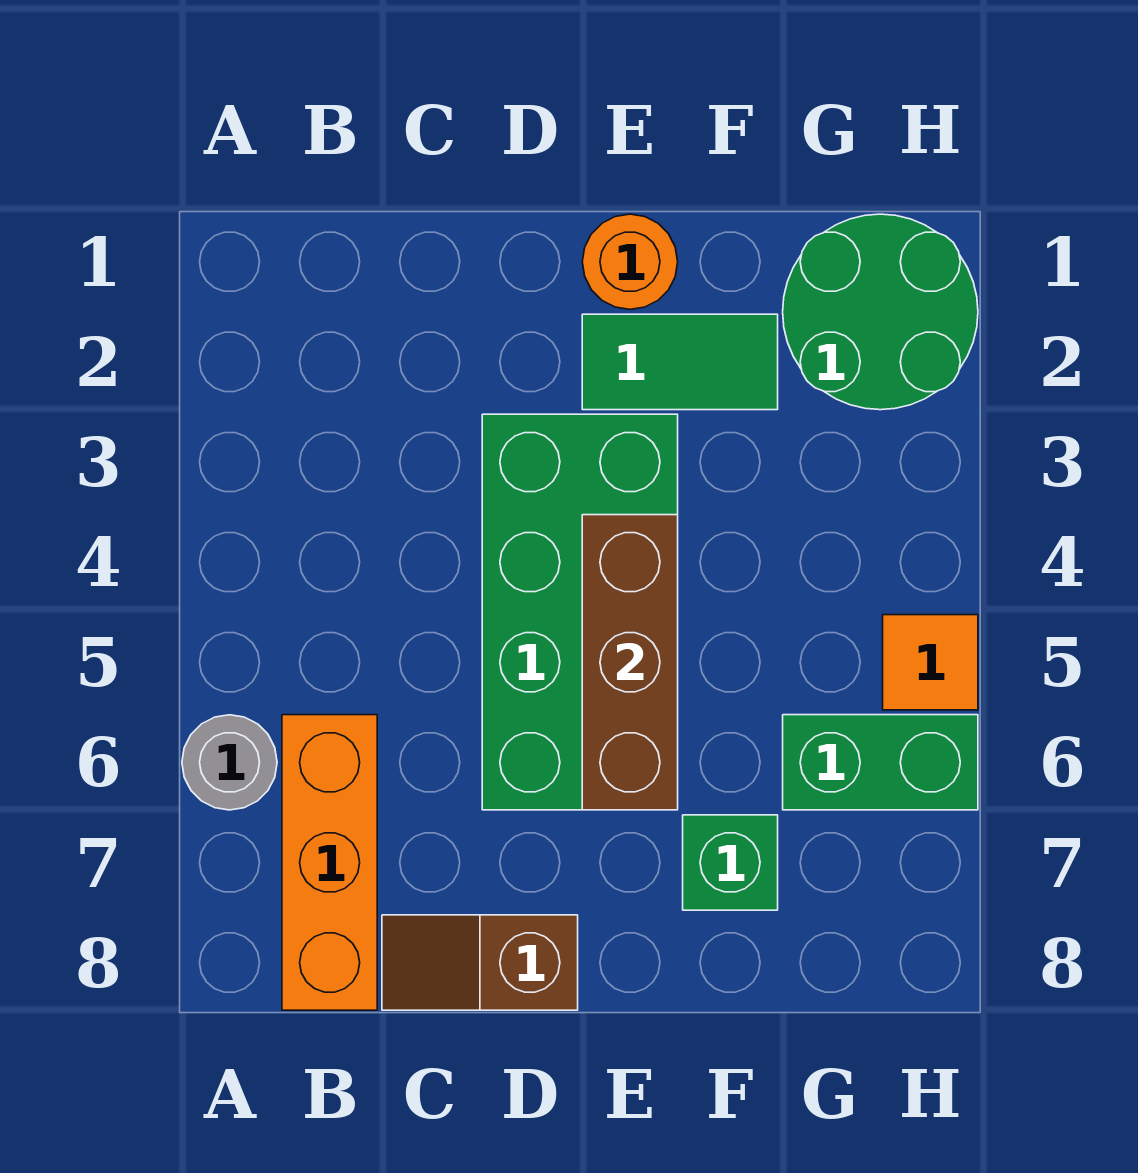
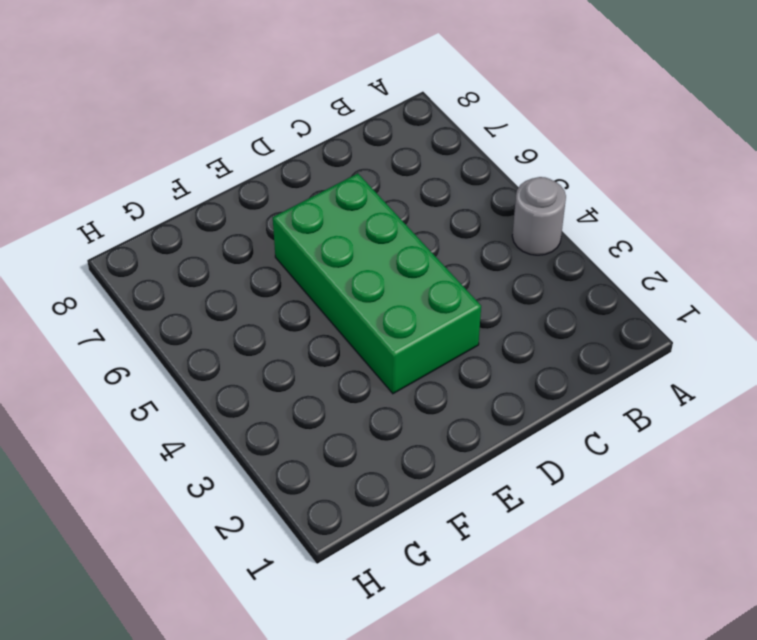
grey round brick A4 level 1 -> grey round brick A6 level 1
none -> orange brick B6:B8 level 1
none -> brown slope C8:D8 level 1 top D

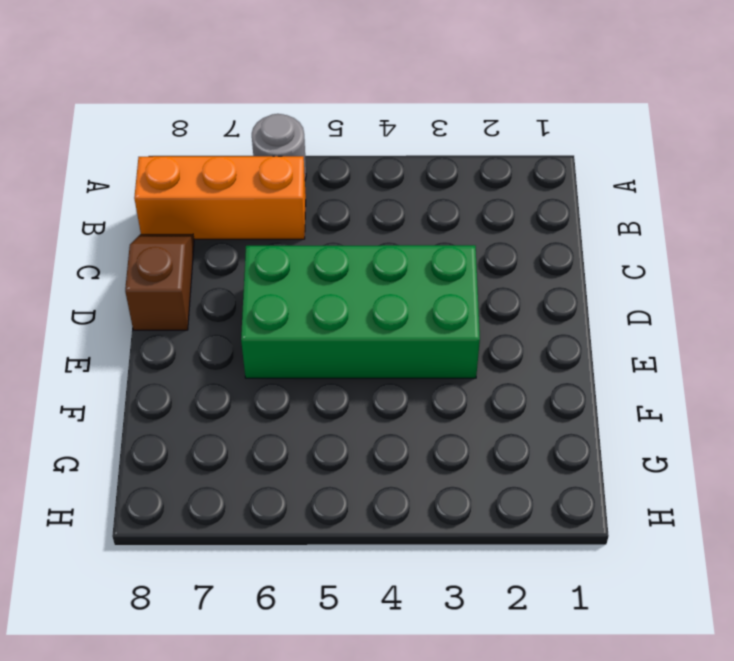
none -> orange round brick E1 level 1
none -> green tile E2:F2 level 1

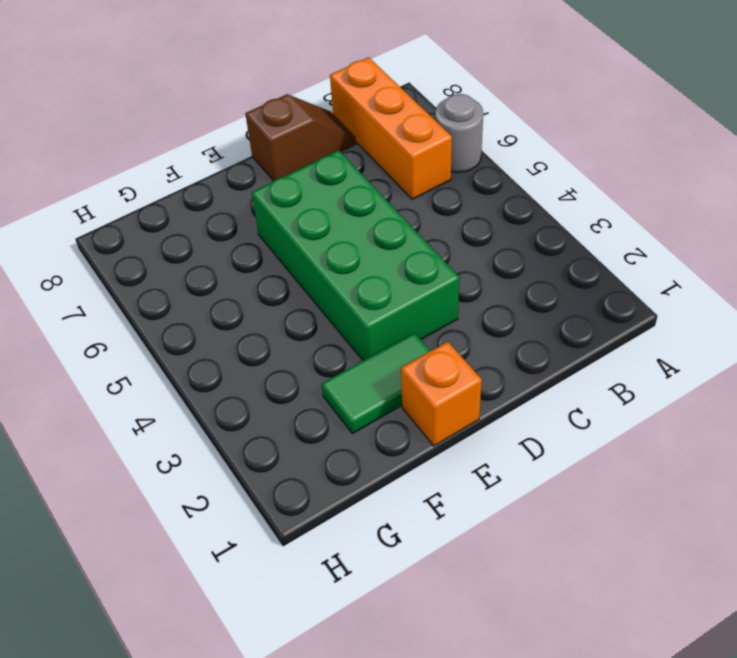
orange brick E1 level 1 -> orange round brick E1 level 1
none -> green brick F7 level 1
none -> green round brick G1:H2 level 1

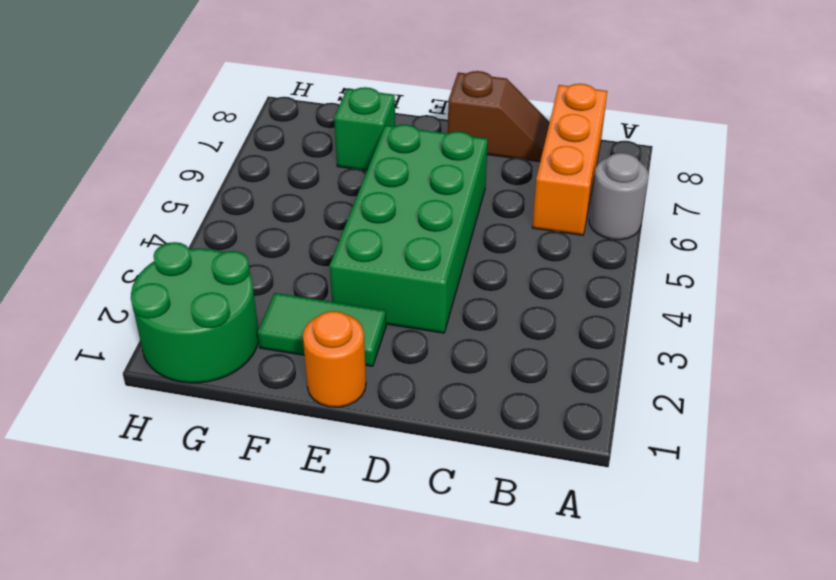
none -> green brick G6:H6 level 1
none -> orange tile H5 level 1

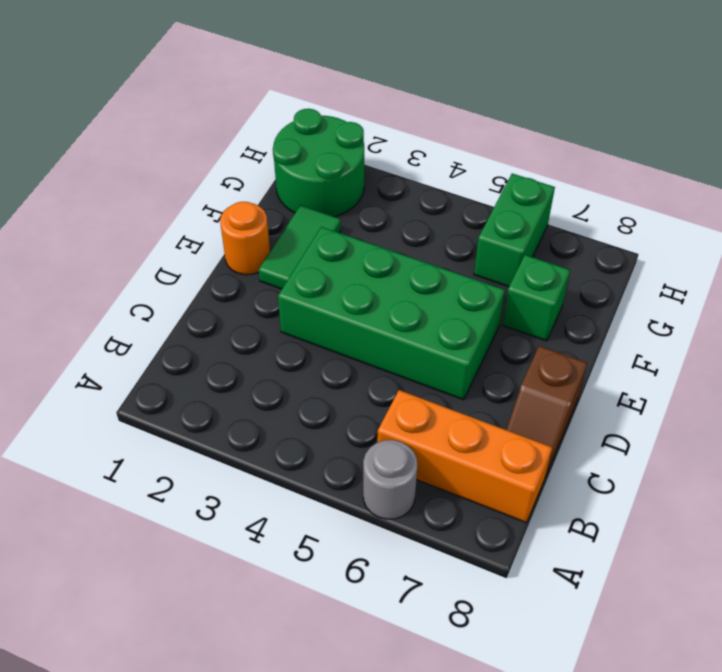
none -> orange tile H5 level 1
none -> brown brick E4:E6 level 2

